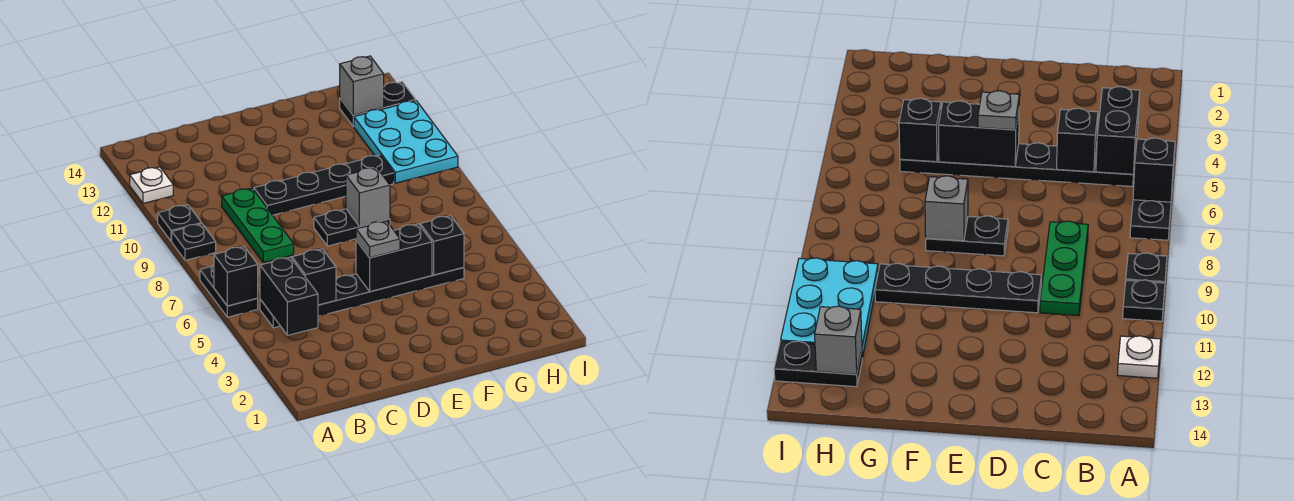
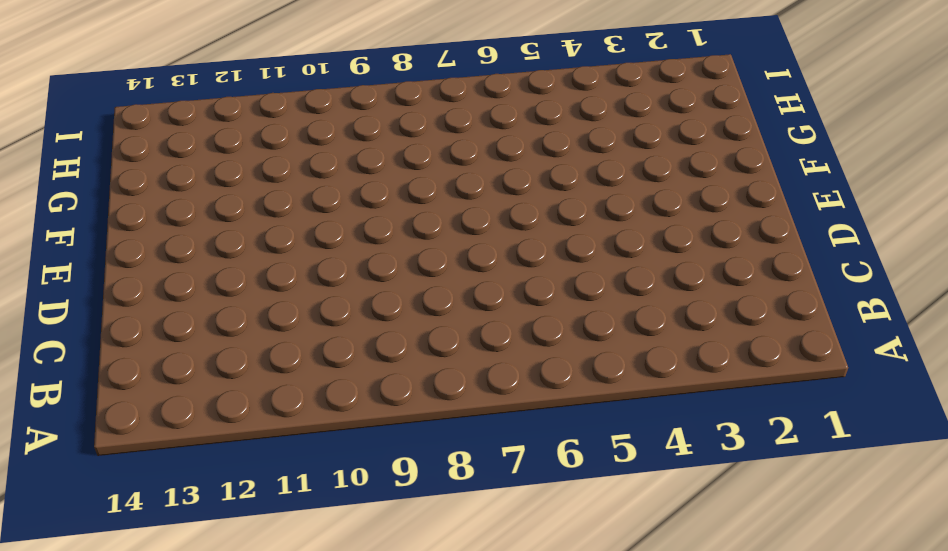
none -> black plate A6:A7 level 1
none -> black plate A9 level 1
none -> black plate A10 level 1

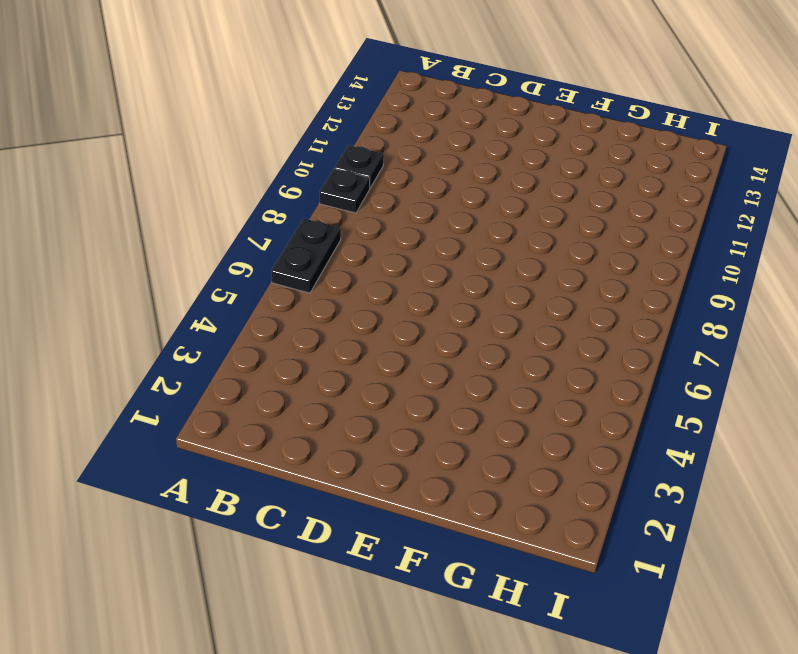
none -> white plate A12 level 1
none -> black plate B5:G5 level 1
none -> green plate C8:C10 level 1

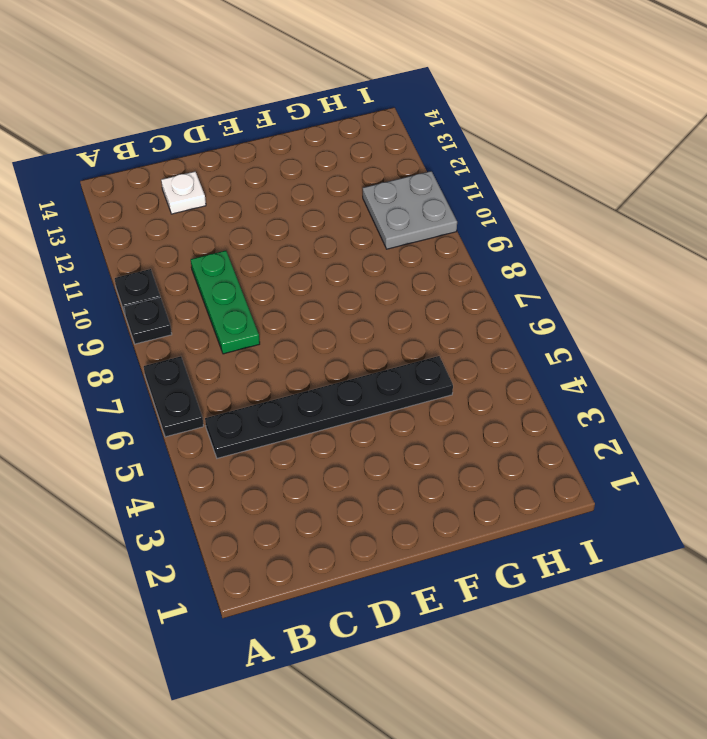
white plate C13 level 1 -> white plate A12 level 1
grey plate H10:I11 level 1 -> cyan plate H10:I12 level 1
none -> black plate D10:G10 level 1
none -> black plate E8:F8 level 1
none -> black plate H13:I13 level 1

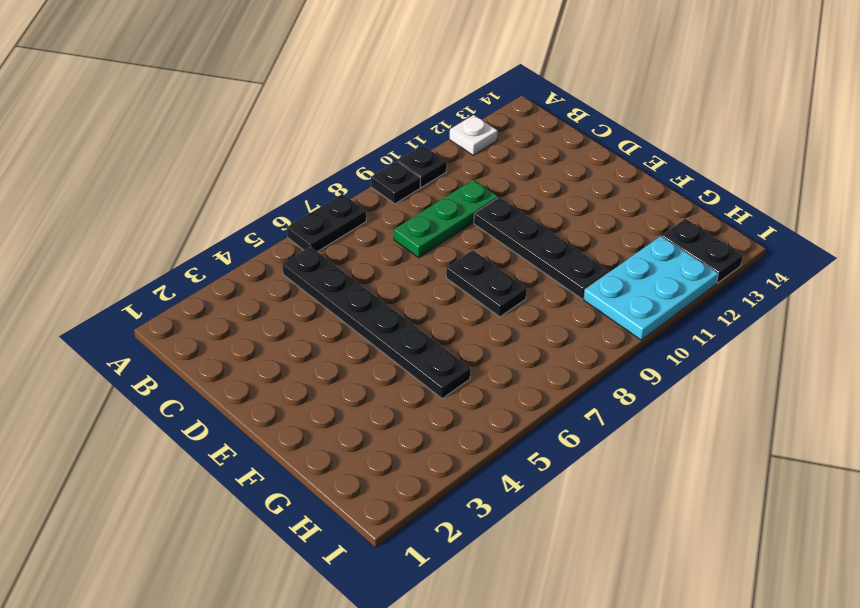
none -> black brick A6 level 2
none -> black brick B4:B5 level 2
none -> black brick C5 level 2

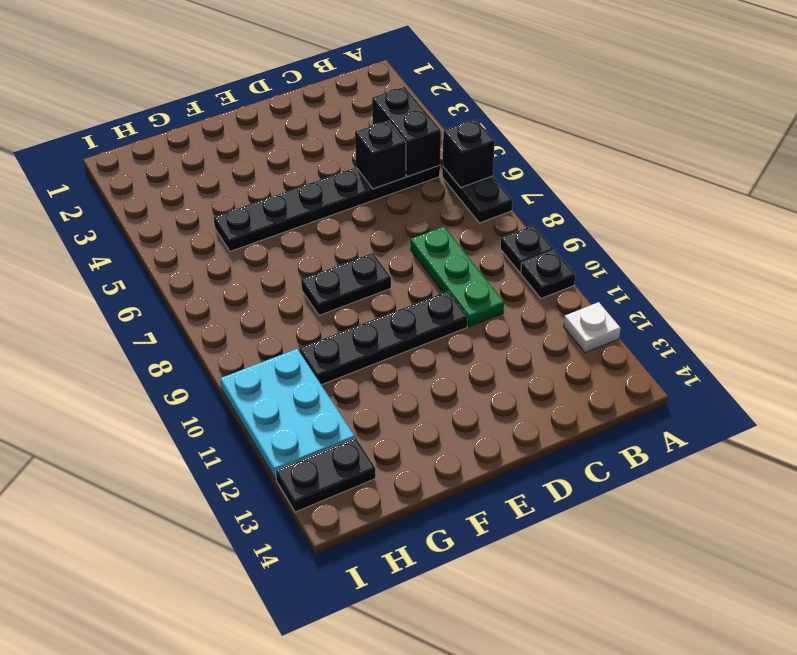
none -> black brick E5:F5 level 2
none -> grey brick F8 level 2
none -> black brick G5 level 2

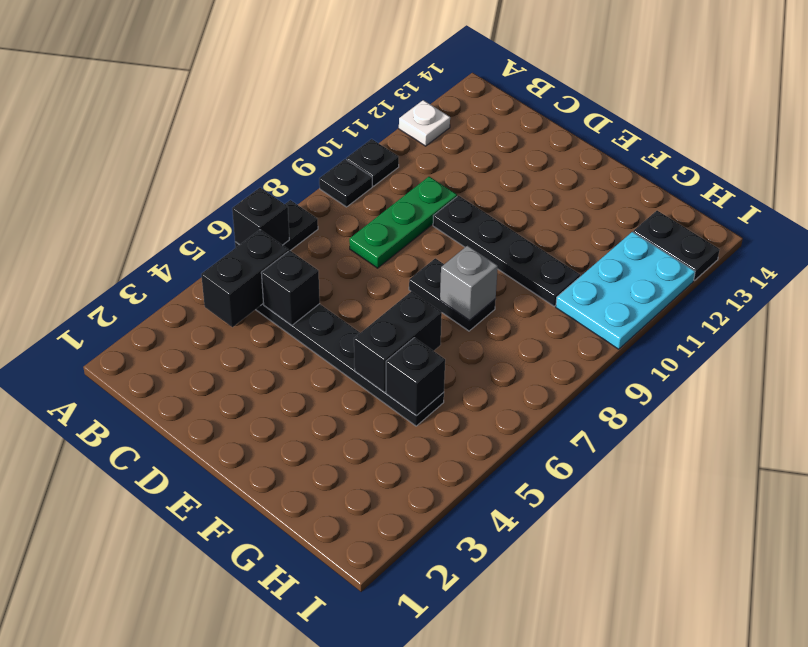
black brick F5:F6 level 2 -> black brick E5:F5 level 2
none -> grey brick H13 level 2
none -> grey plate E5 level 3

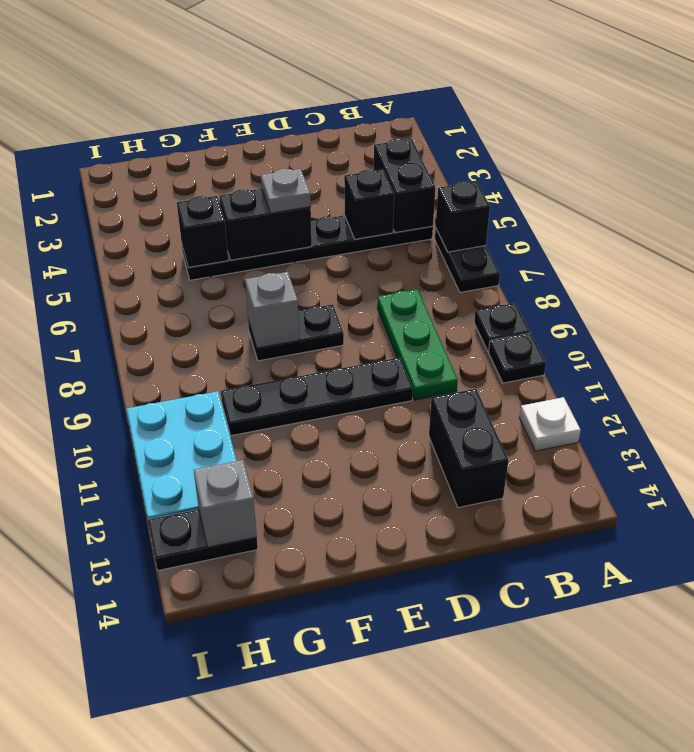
black brick C12:C13 level 1 -> none

